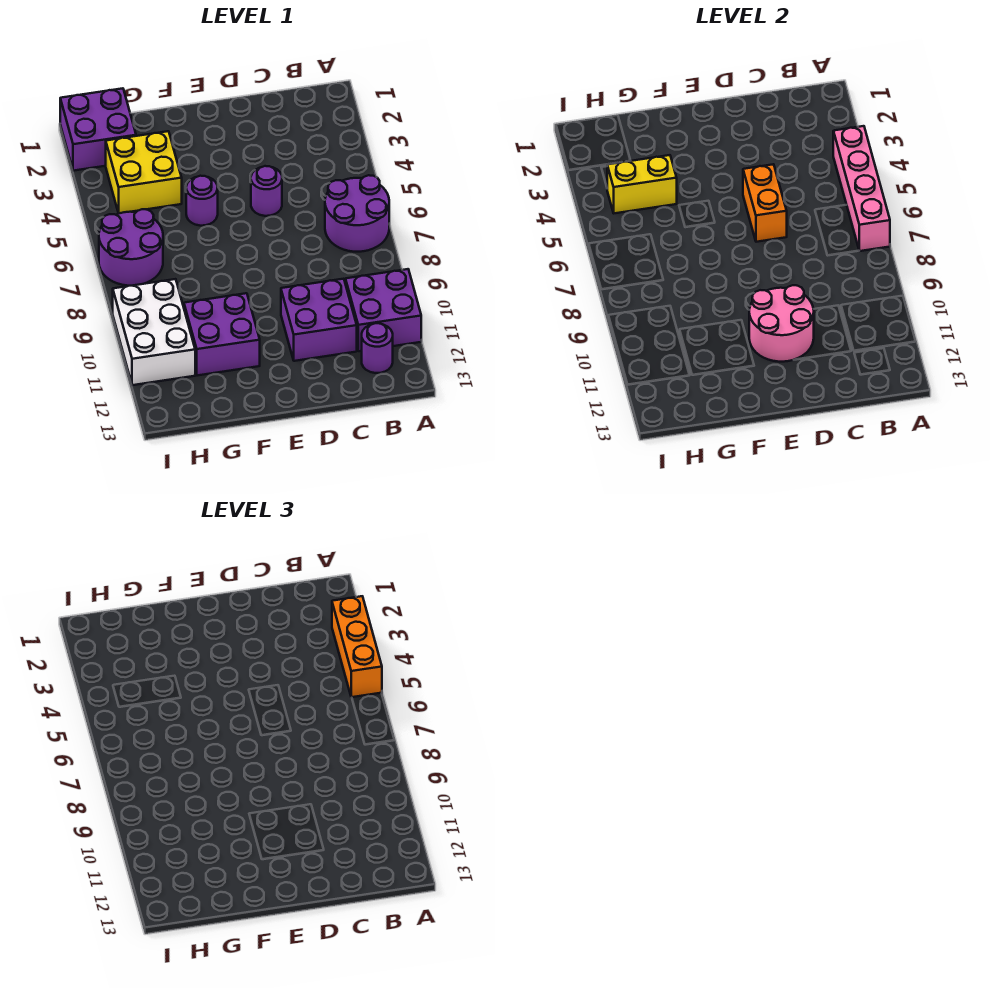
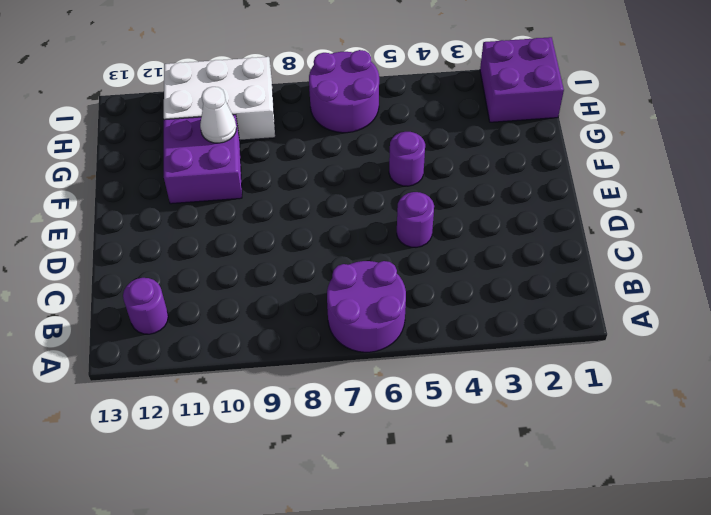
white cone G10 level 2 -> none
none -> purple brick A10:B11 level 1
none -> purple brick C10:D11 level 1
none -> yellow brick G3:H4 level 1

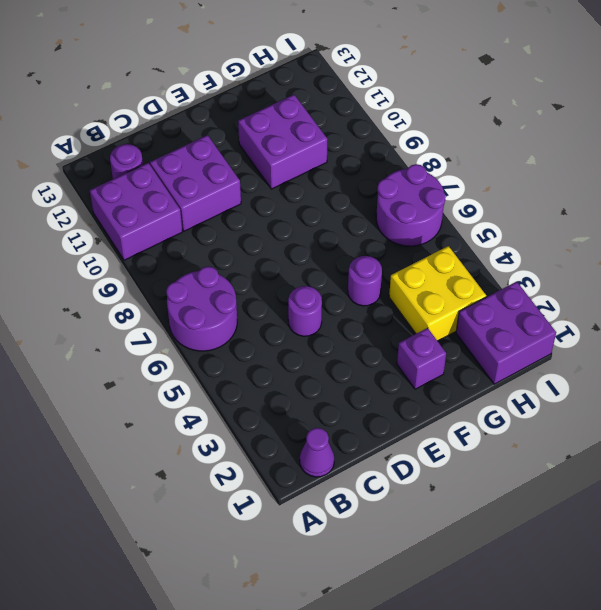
purple cone B1 level 1 -> none
purple brick F2 level 1 -> none
none -> white brick H9:I11 level 1
none -> pink brick A4:A7 level 2
none -> orange brick D5:D6 level 2

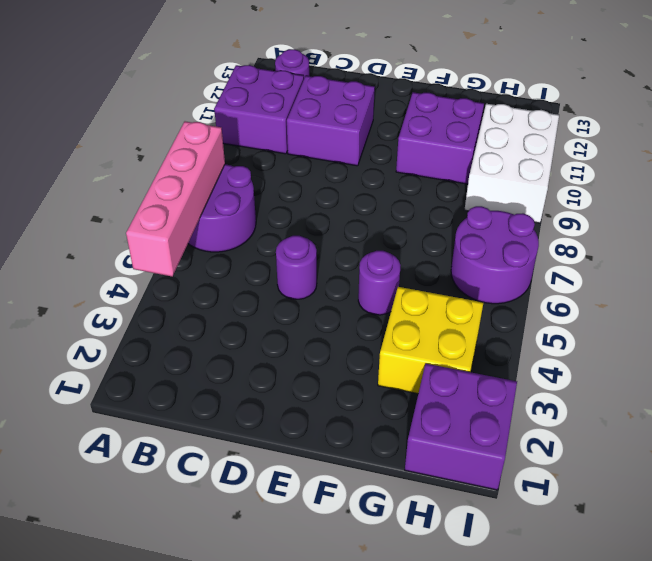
none -> orange brick D5:D6 level 2
none -> pink round brick D10:E11 level 2
none -> yellow brick G4:H4 level 2

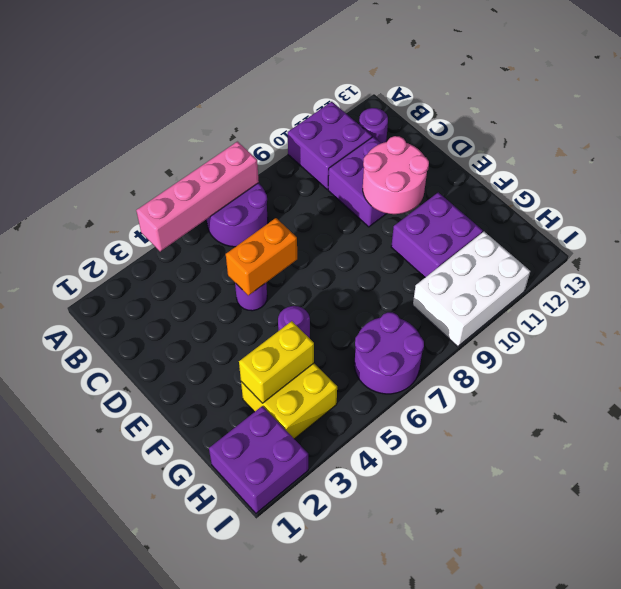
yellow brick G3:G4 level 2 -> yellow brick G4:H4 level 2
none -> orange brick A3:A5 level 3

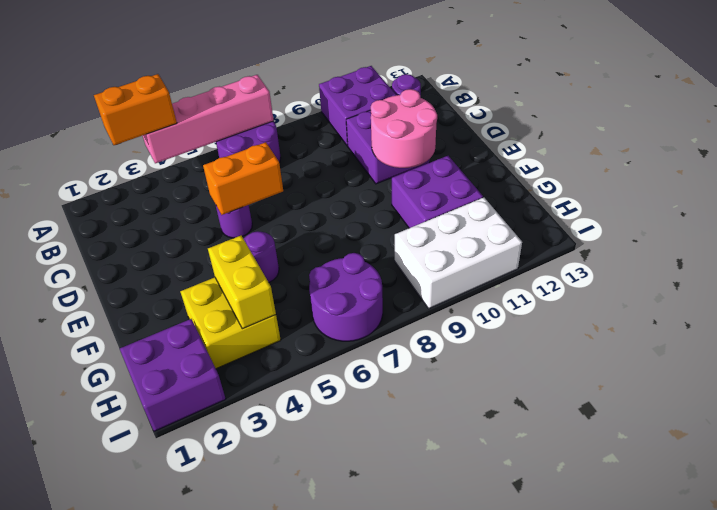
orange brick A3:A4 level 3 -> orange brick A3:A5 level 3

